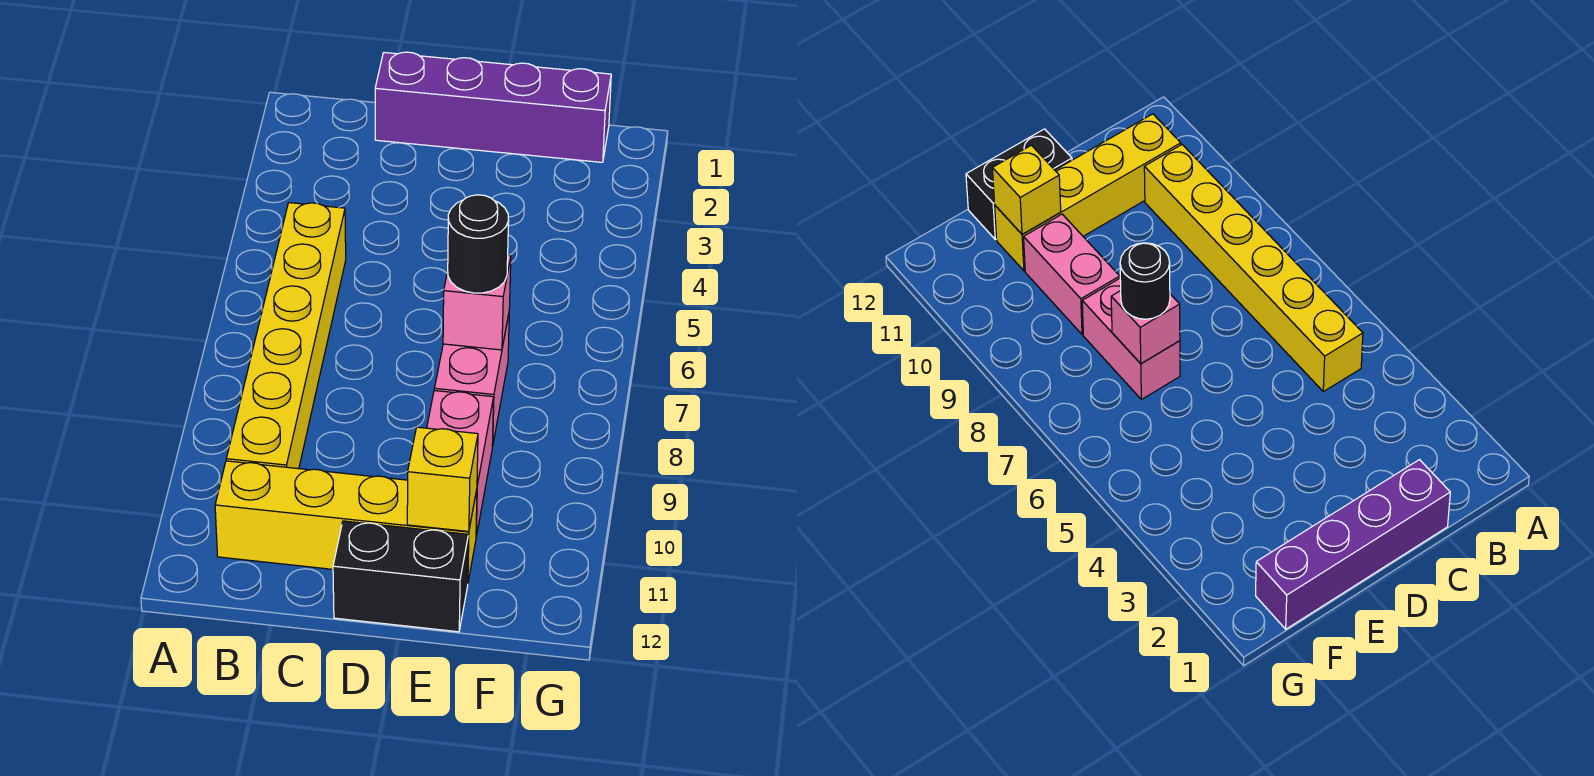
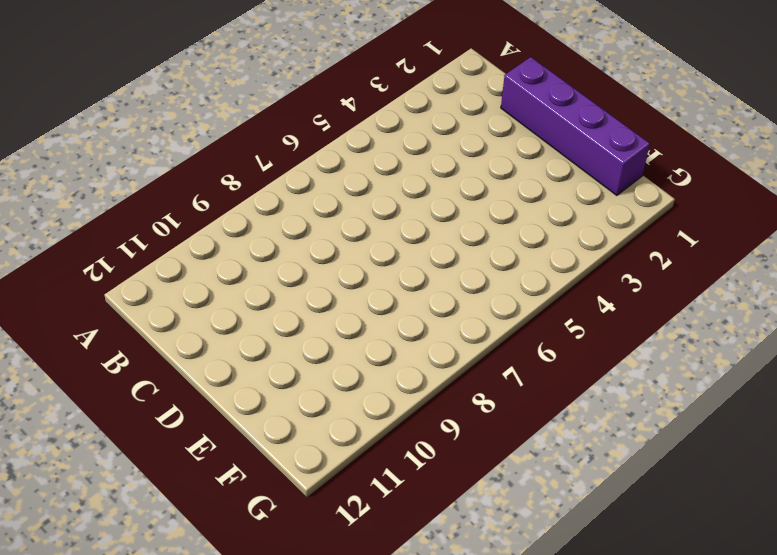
none -> yellow brick B5:B10 level 1
none -> yellow brick B11:E11 level 1

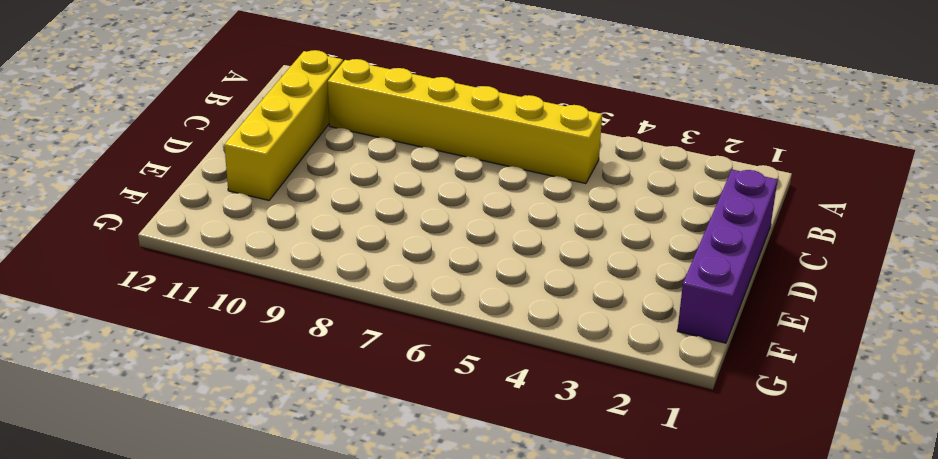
none -> black brick D12:E12 level 1
none -> pink brick E7:E8 level 1

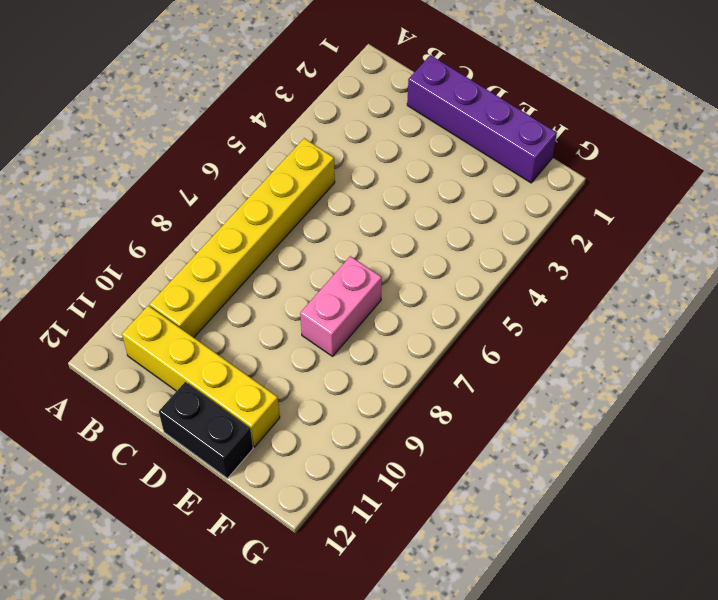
none -> pink brick E9:E10 level 1
none -> pink brick E7 level 2

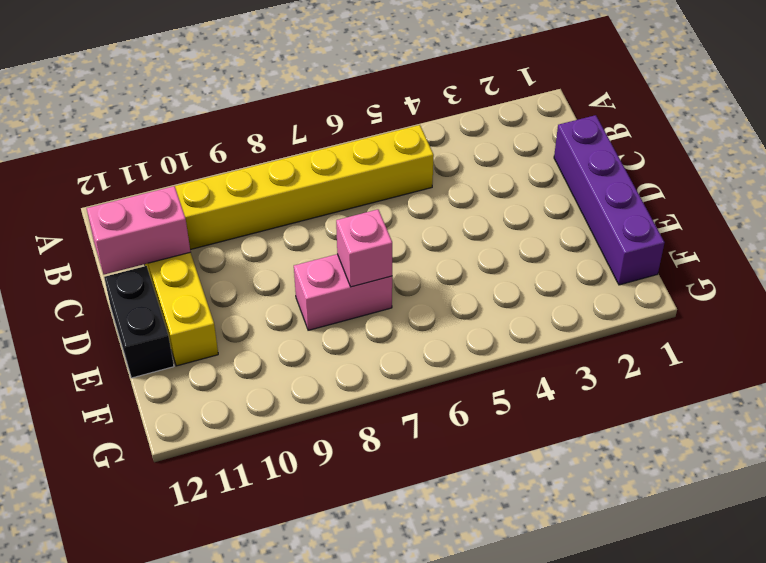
pink brick C11:C12 level 2 -> pink brick E9:E10 level 1
none -> yellow brick E11 level 2
none -> black round brick E7 level 3

